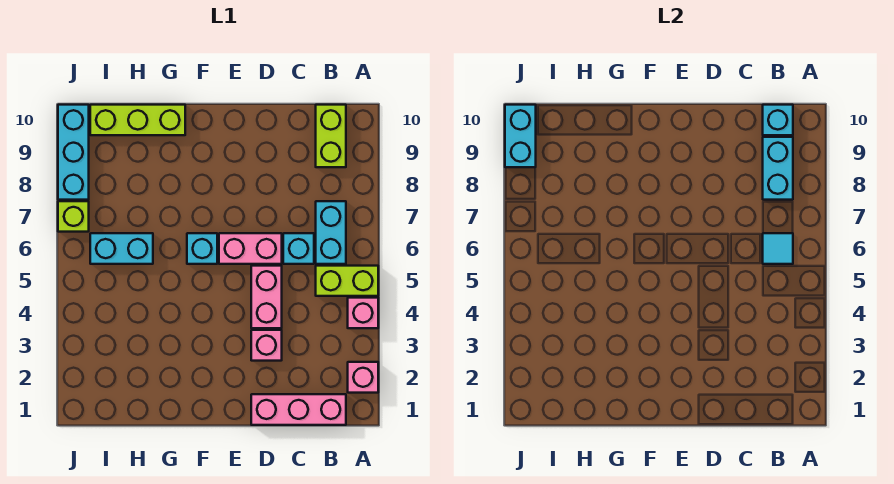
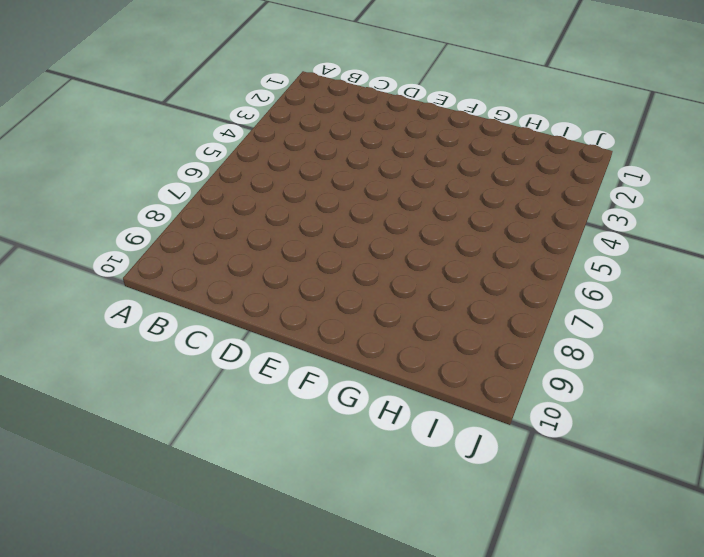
none -> pink brick A2 level 1
none -> pink brick A4 level 1
none -> lime brick A5:B5 level 1

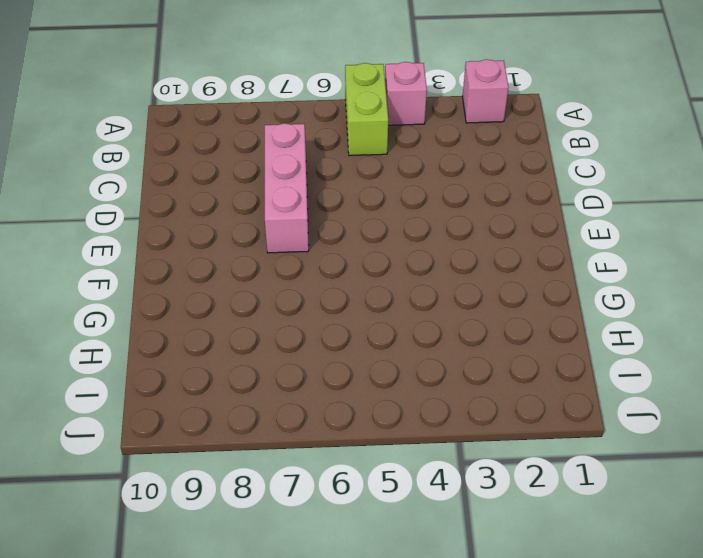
pink brick C7:E7 level 1 -> pink brick B1:D1 level 1
none -> cyan brick B6:B7 level 1
none -> lime brick B9:B10 level 1
none -> cyan brick C6 level 1

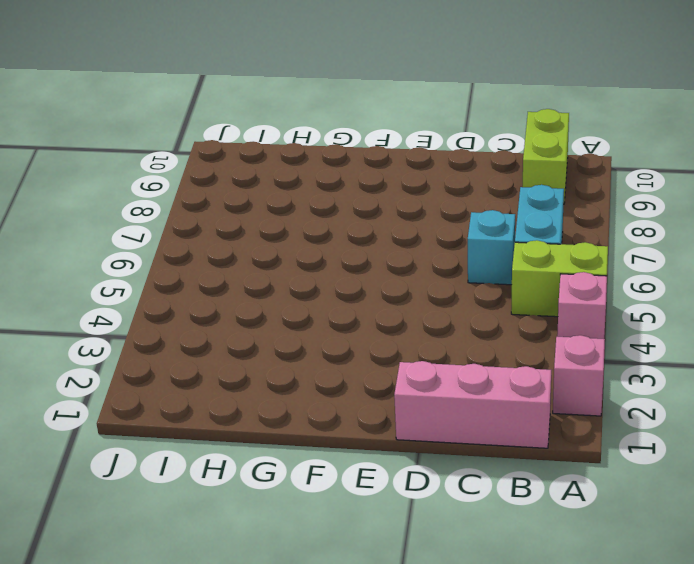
none -> pink brick D3 level 1
none -> pink brick D4:D5 level 1
none -> pink brick D6:E6 level 1

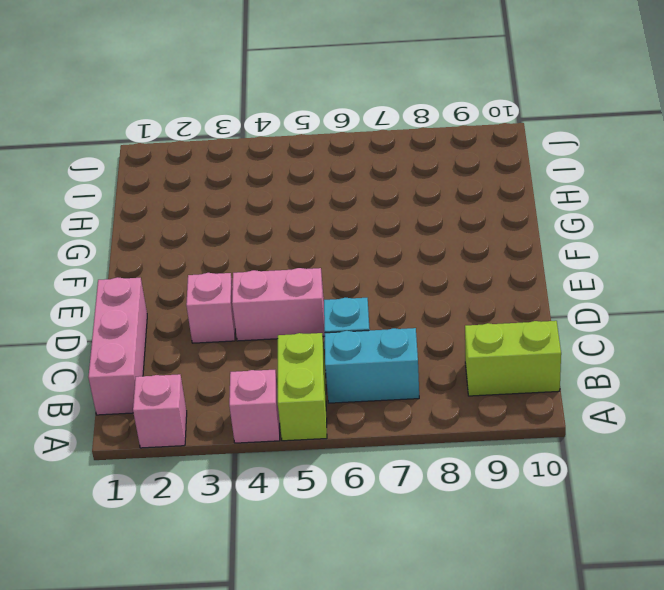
none -> pink brick D6:E6 level 1
none -> cyan brick F6 level 1
none -> lime brick G10:I10 level 1

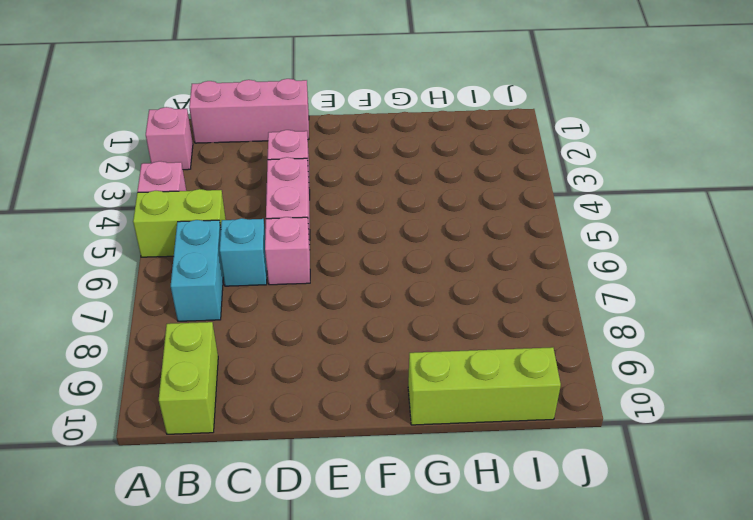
pink brick D6 level 1 -> pink brick D6:E6 level 1
none -> cyan brick F6 level 1
none -> cyan brick H6:I6 level 1
none -> lime brick J7 level 1

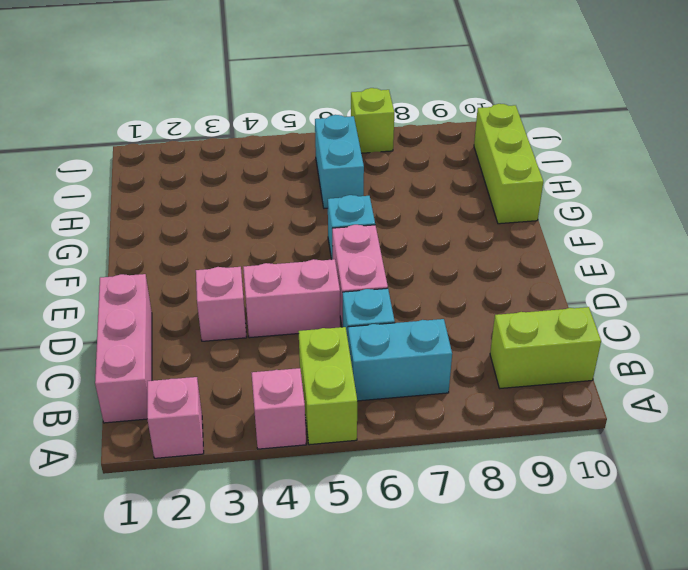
none -> cyan brick J8:J10 level 1
none -> cyan tile B6 level 2
none -> cyan brick B8:B9 level 2

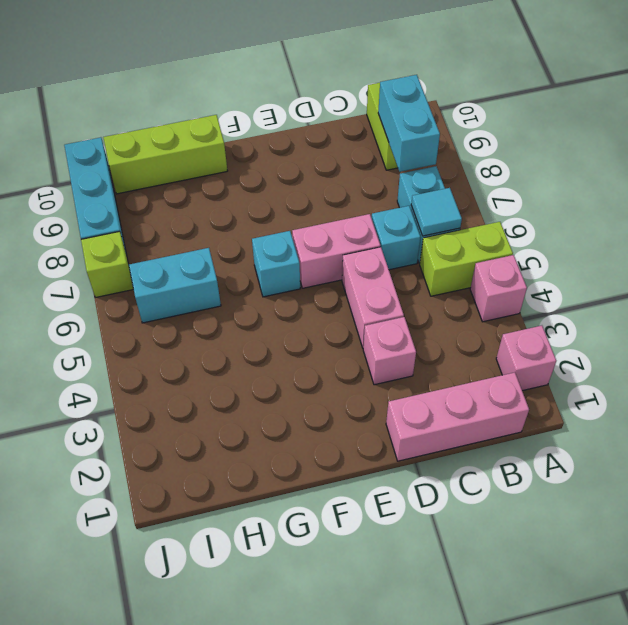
none -> cyan brick B10 level 2
none -> cyan brick J9:J10 level 2

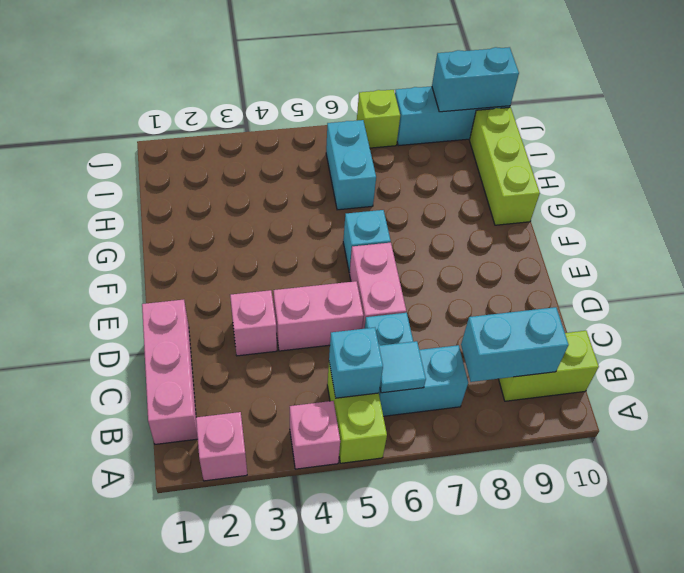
cyan brick B5 level 2 -> cyan brick B10 level 2

